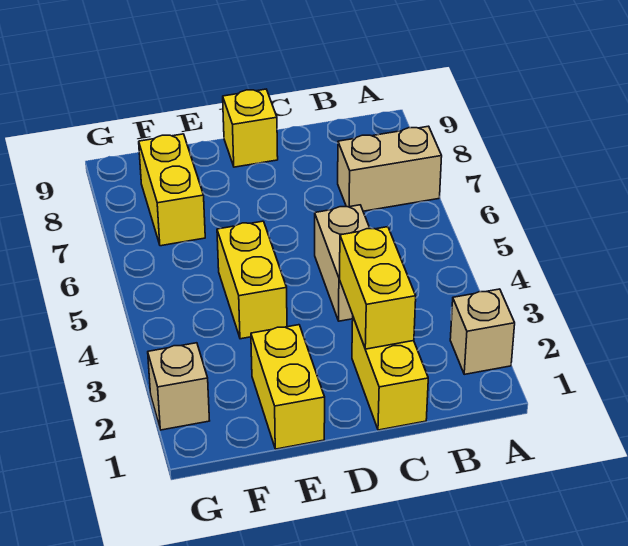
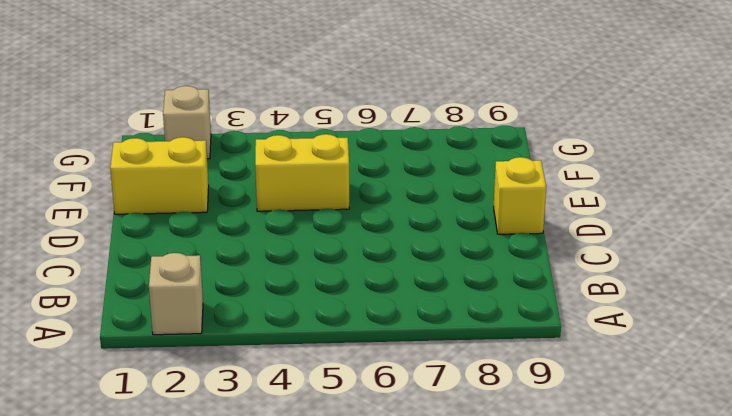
none -> tan brick A7:B7 level 1
none -> yellow brick C1:C2 level 1

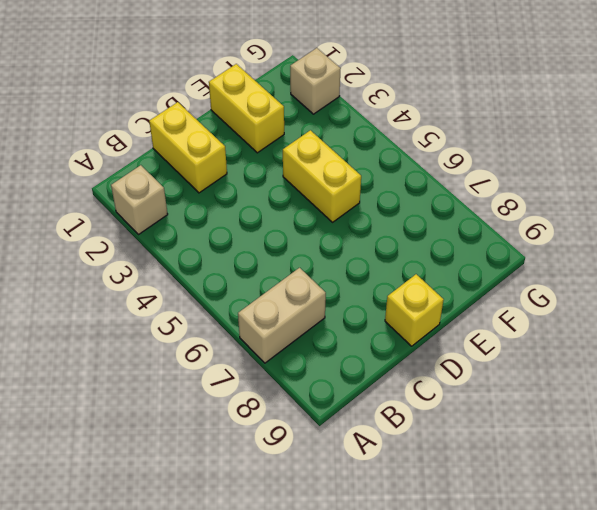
none -> tan brick C4:C5 level 1
none -> yellow brick F7:F8 level 1

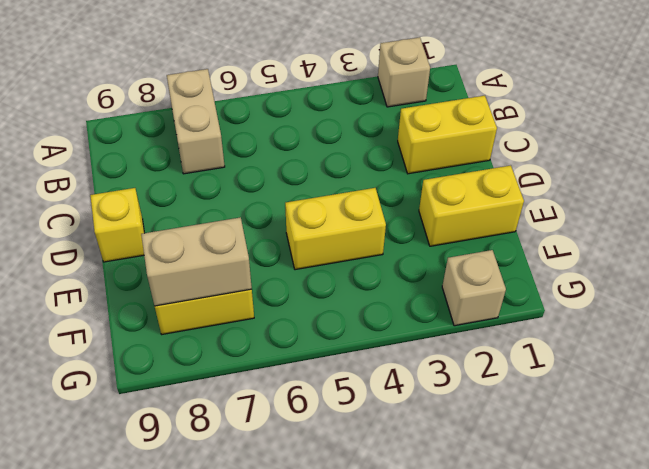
tan brick F7:F8 level 2 -> tan brick C4:C5 level 1
none -> yellow brick C2:C3 level 2

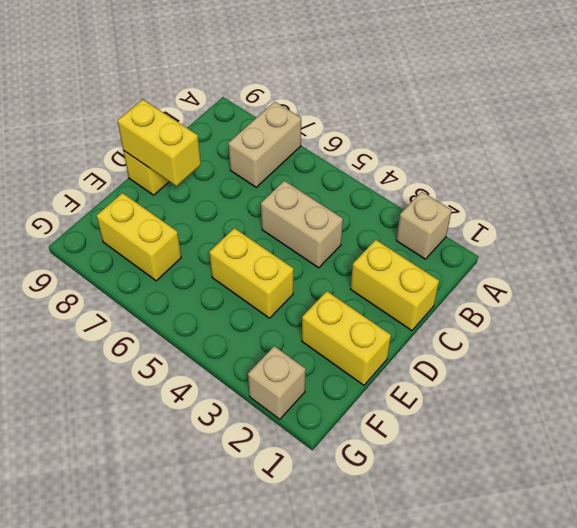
yellow brick D8:D9 level 2 -> yellow brick C2:C3 level 2

